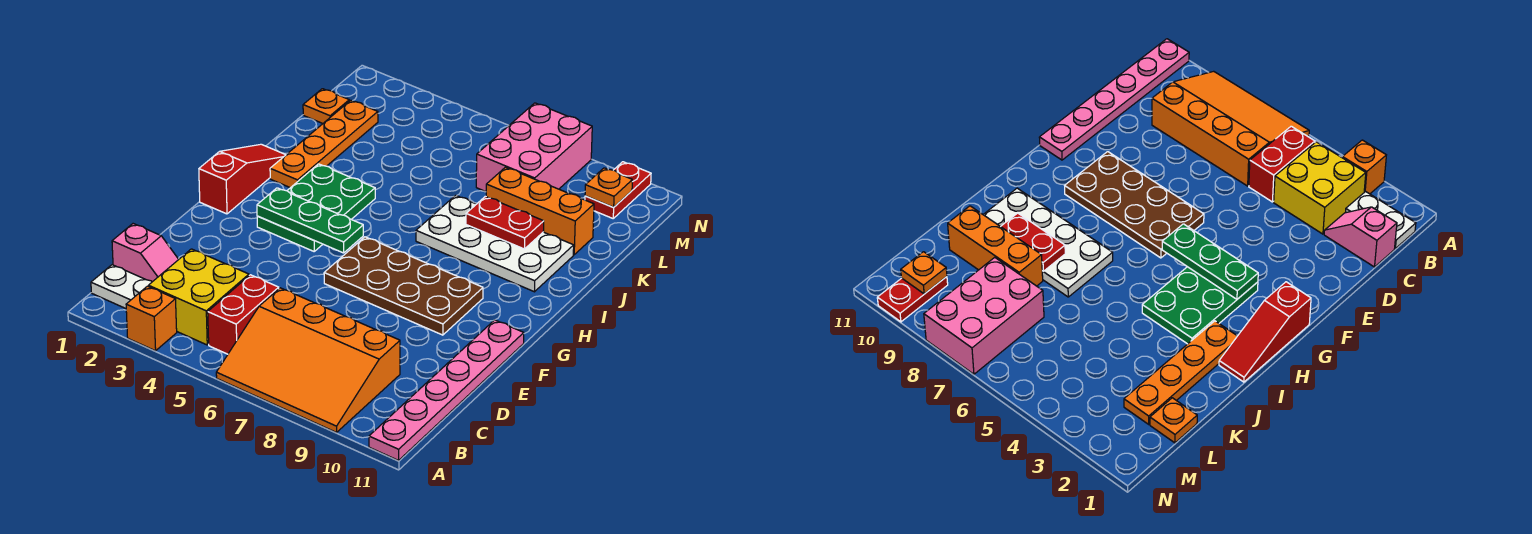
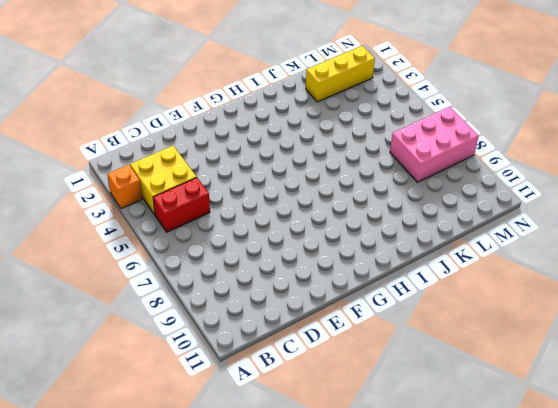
yellow brick K2:M2 level 1 -> orange plate I2:L2 level 1
none -> orange slope A6:C9 level 1 top C
none -> pink plate A11:F11 level 1
none -> white plate B1:B2 level 1

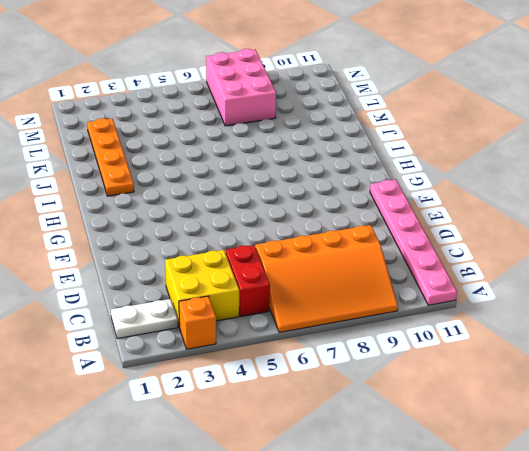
none -> pink slope C1:C2 level 1 top 1
none -> brown plate F6:G9 level 1
none -> red slope G1:I1 level 1 top G

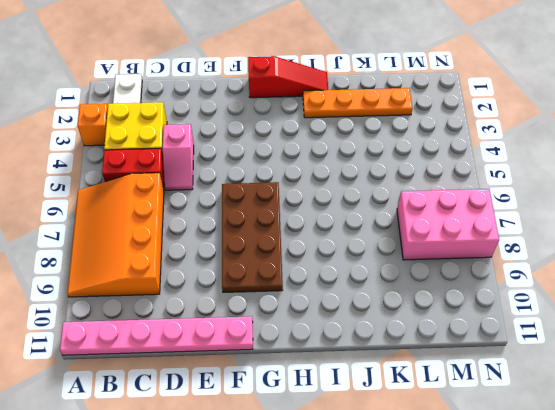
pink slope D4:D5 level 1 top 4 -> pink slope C1:C2 level 1 top 1
none -> green plate G3:I4 level 1
none -> white plate I7:J10 level 1
none -> orange brick K8:K10 level 1

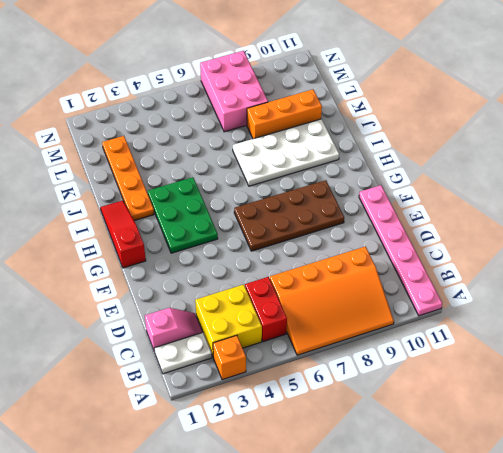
none -> orange plate L1 level 1
none -> red plate M10:N10 level 1
none -> green plate G3:G5 level 2

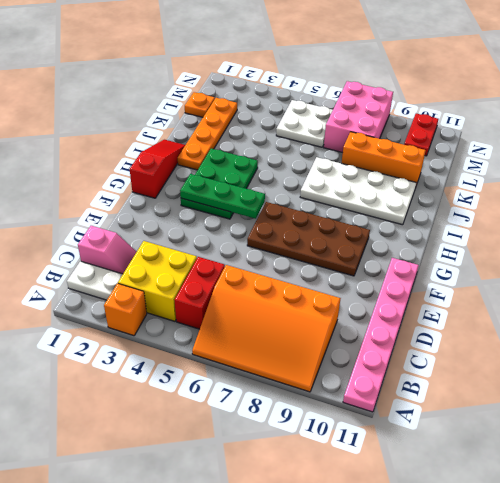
white plate L5:M6 level 1 -> none
none -> red plate J8:J9 level 2
none -> orange plate M10 level 2

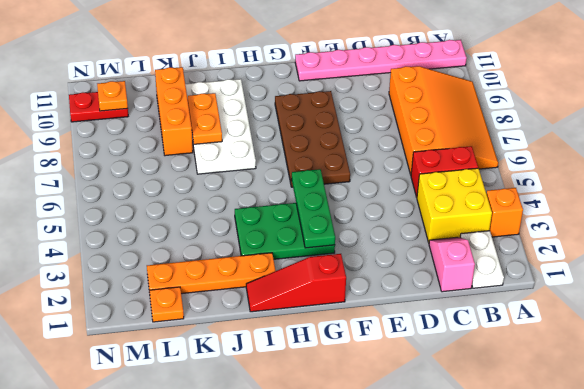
orange plate J8:J9 level 2 -> red plate J8:J9 level 2
none -> pink brick L7:N8 level 1

